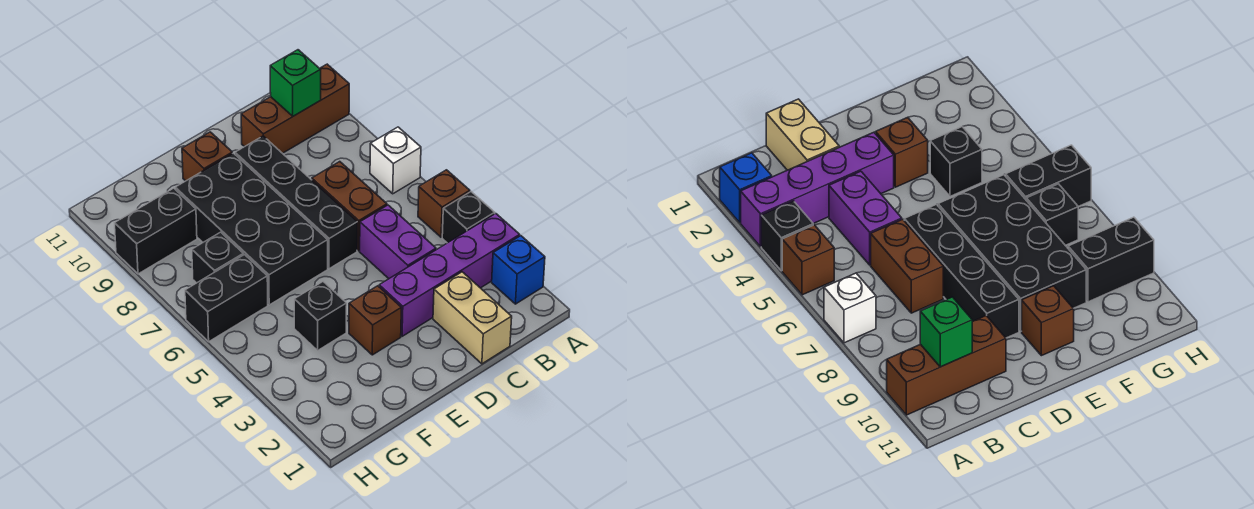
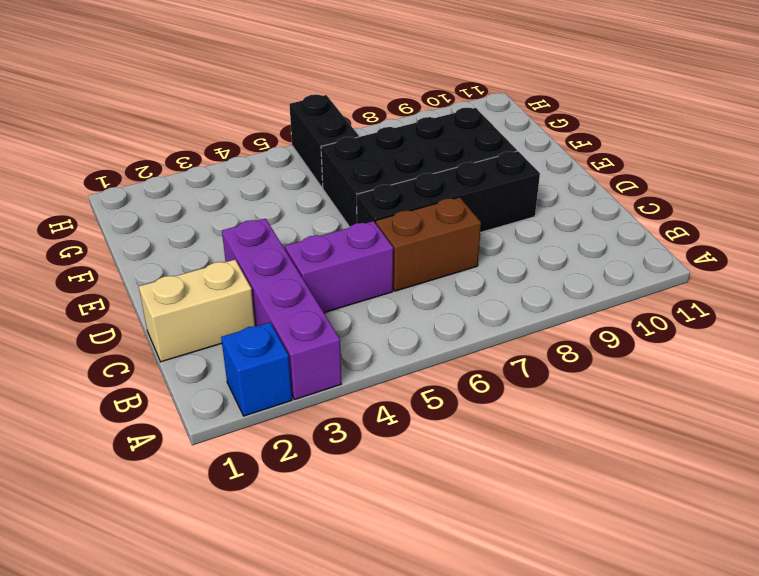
none -> black brick A4 level 1
none -> brown brick A5 level 1
none -> white brick A7 level 1

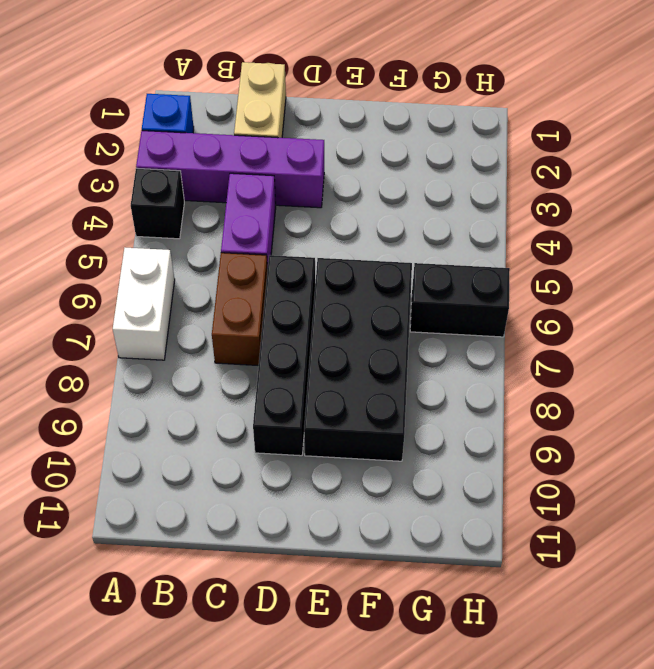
white brick A6:A7 level 1 -> white brick A7 level 1
none -> brown brick A5 level 1
none -> brown brick A10:C10 level 1
none -> brown brick E3 level 1

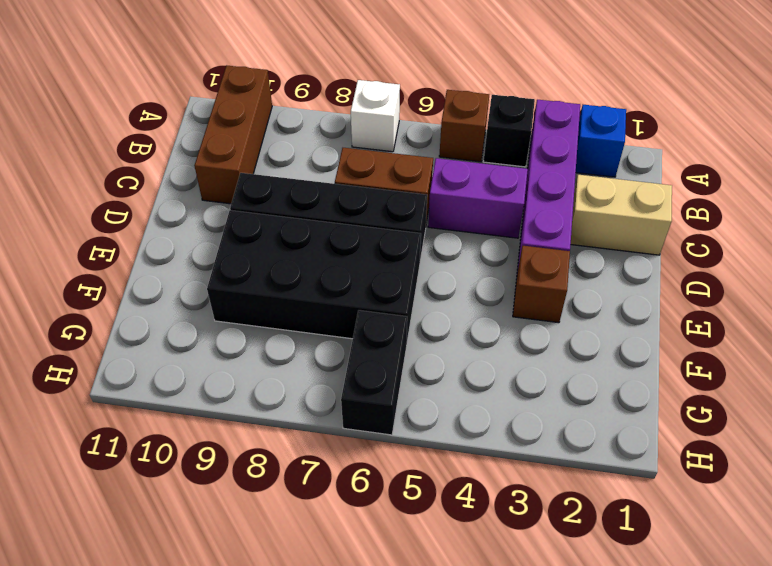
none -> brown brick E10 level 1
none -> black brick F4 level 1
none -> black brick G7 level 1

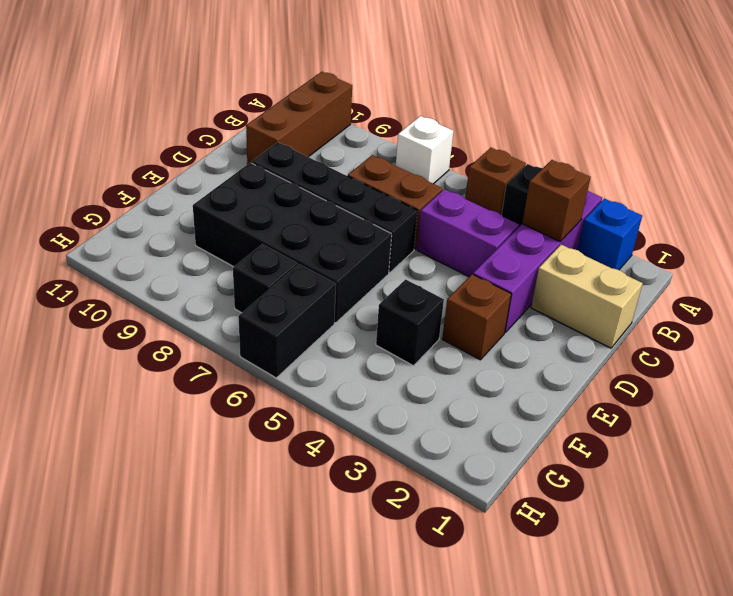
brown brick B3 level 2 -> brown brick E10 level 1
none -> black brick G9:H9 level 1
none -> green brick B10 level 2

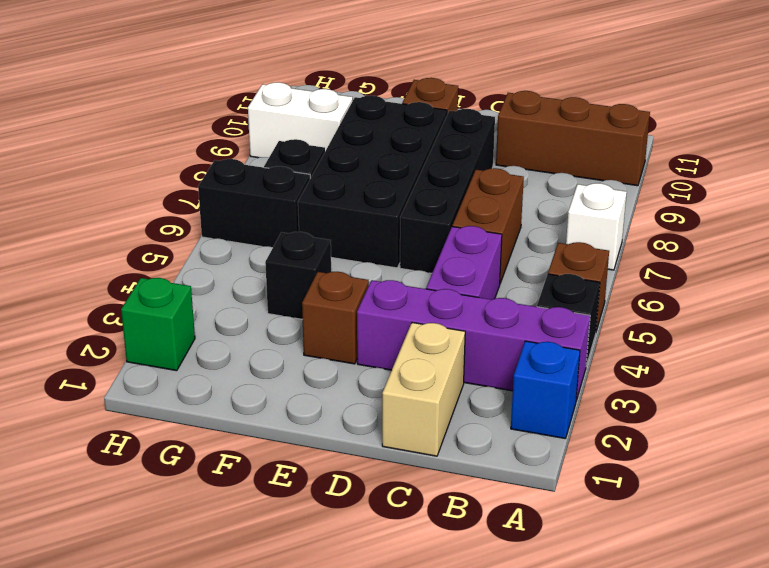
white brick G9:H9 level 1 -> black brick G9:H9 level 1
green brick H2 level 1 -> green brick B10 level 2

